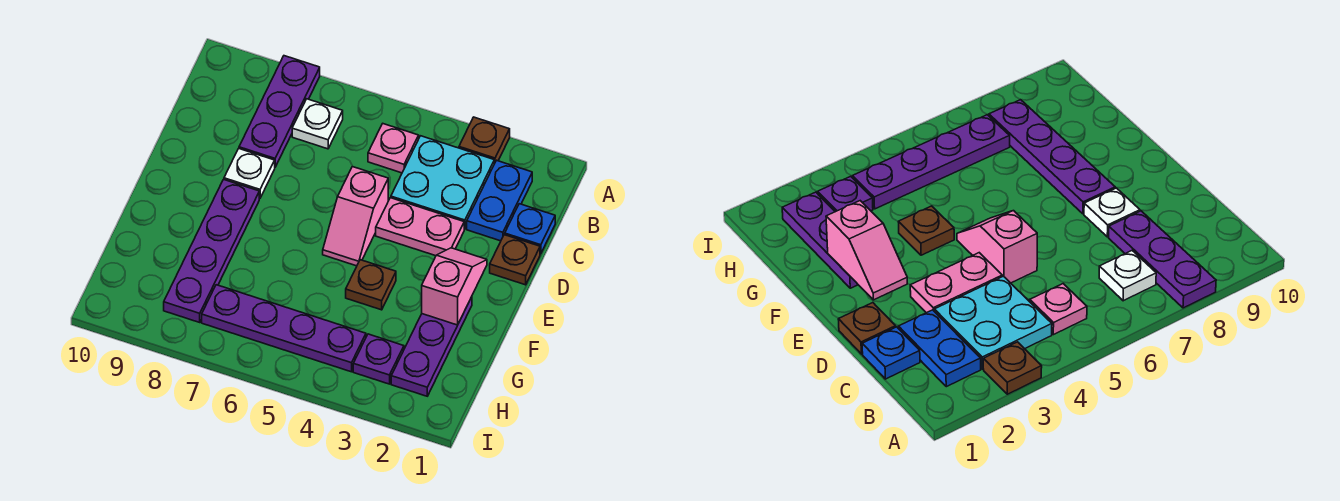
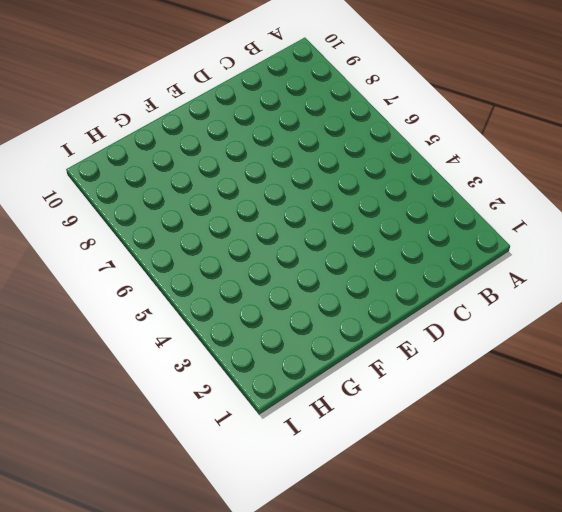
none -> brown plate A3 level 1
none -> purple plate A8:C8 level 1
none -> blue plate B2:C2 level 1

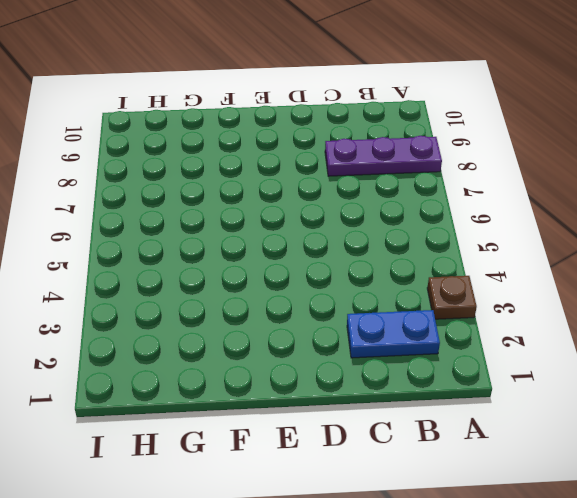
none -> cyan plate B3:C4 level 1
none -> pink plate B5 level 1
none -> white plate B7 level 1

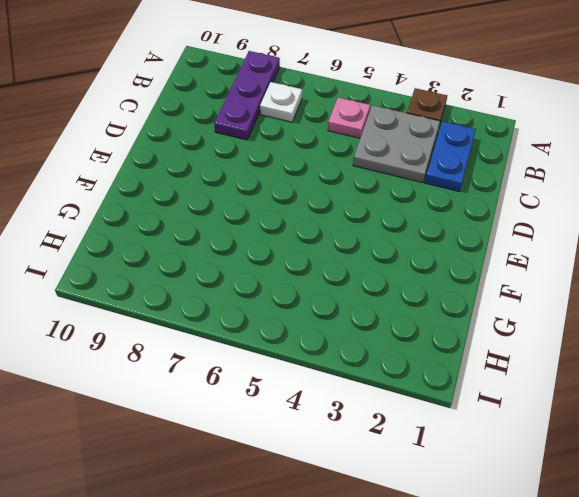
grey plate B3:C4 level 1 -> cyan plate B3:C4 level 1
none -> blue plate C1 level 1
none -> brown plate D1 level 1
none -> pink plate D3:D4 level 1

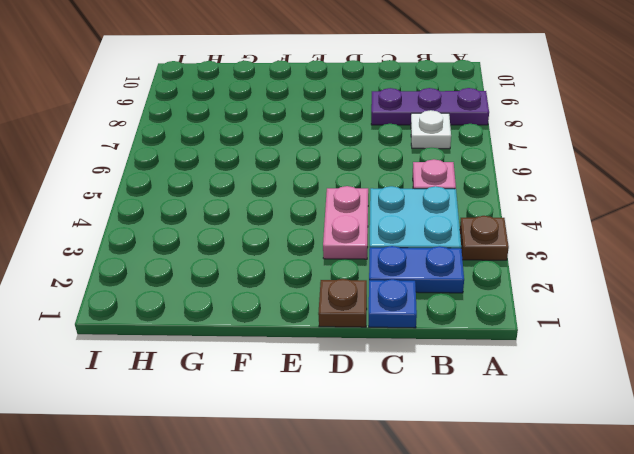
none -> pink slope D5:E5 level 1 top D
none -> white plate D8 level 1
none -> purple plate E8:H8 level 1

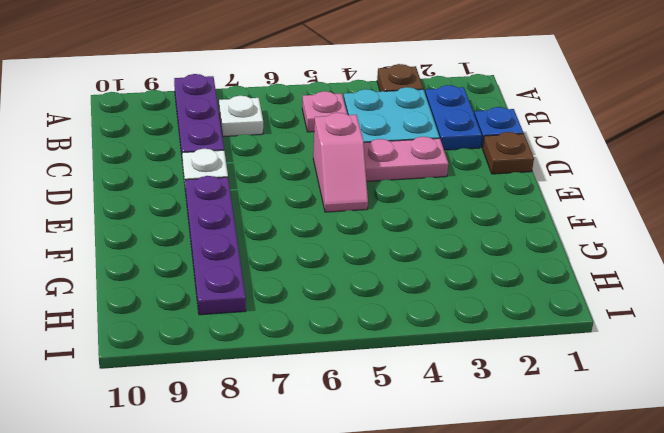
none -> purple plate F2:H2 level 1
none -> brown plate F4 level 1
none -> purple plate H3 level 1

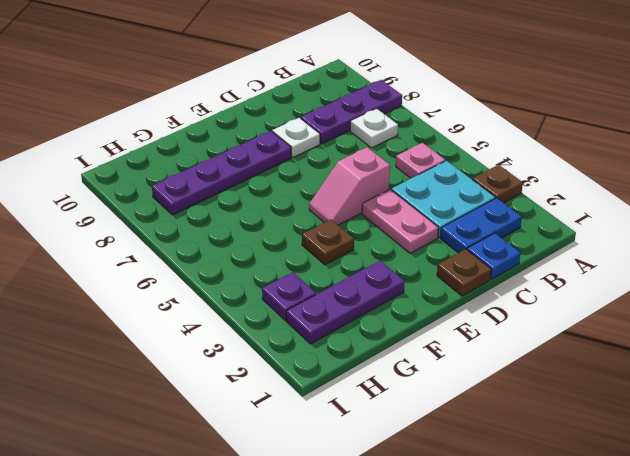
none -> purple plate H4:H7 level 1
none -> pink slope E2:F2 level 2 top F

